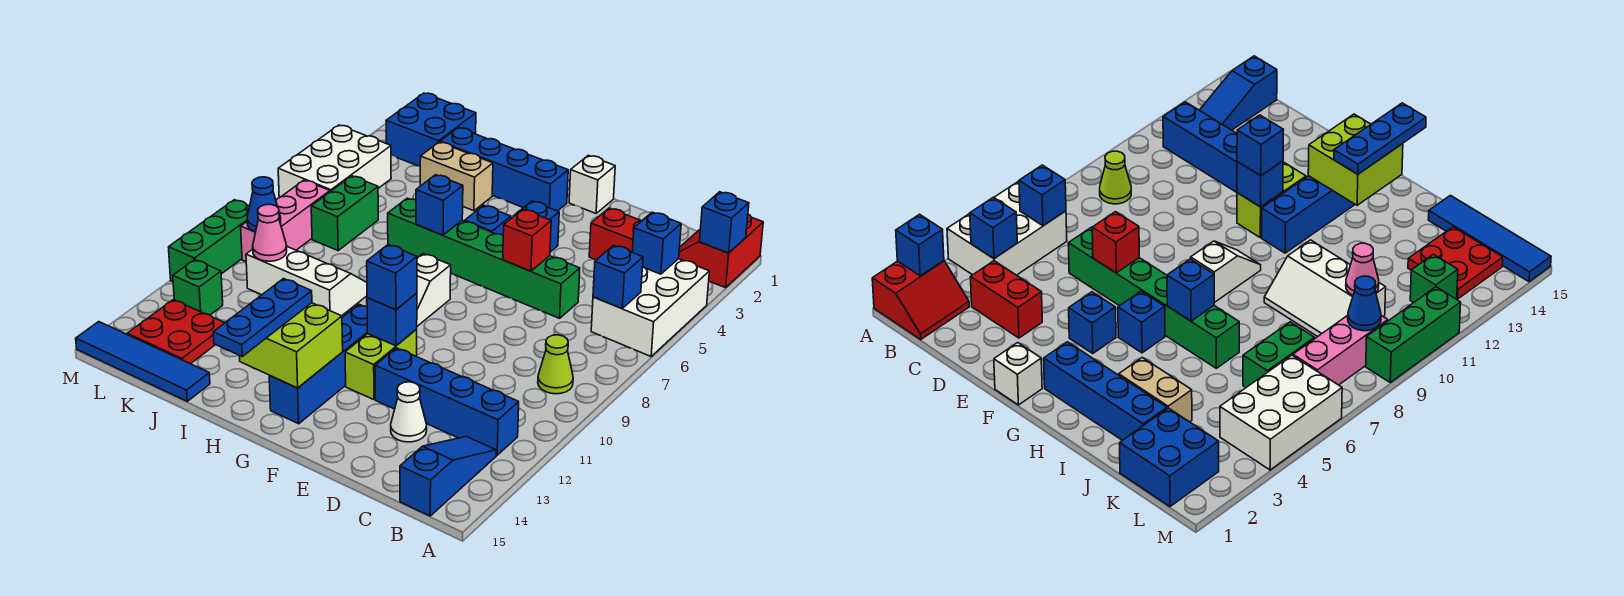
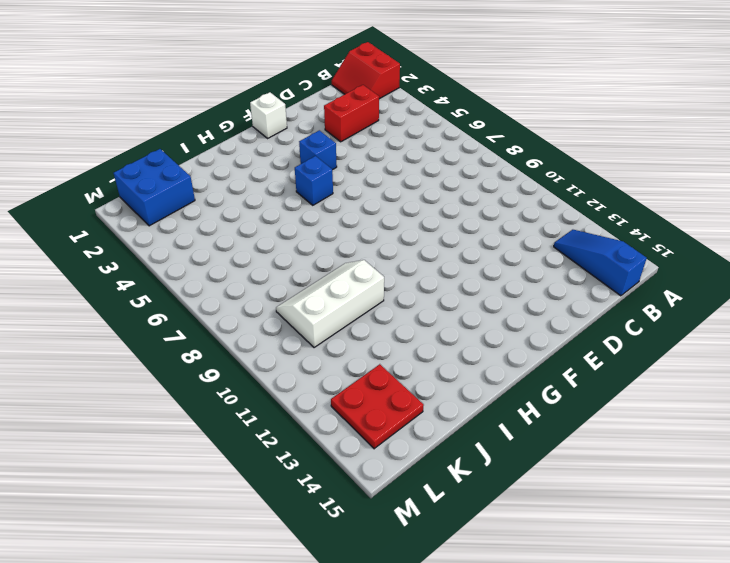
none -> white brick A4:B6 level 1
none -> lime cone B9 level 1
none -> blue brick B12:E12 level 1
none -> green brick D6:I6 level 1

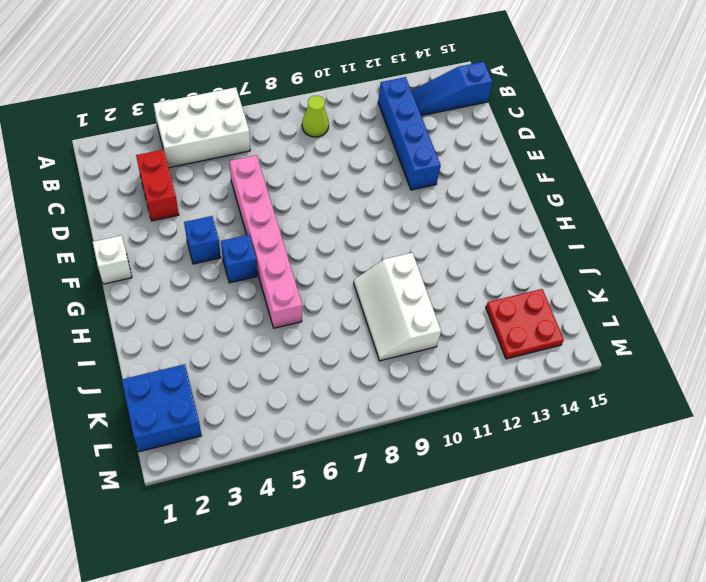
pink brick D6:I6 level 1 -> green brick D6:I6 level 1
none -> red slope A1:B2 level 1 top A
none -> white cone D13 level 1
none -> lime brick F11:F12 level 1
none -> blue brick G2:J2 level 1

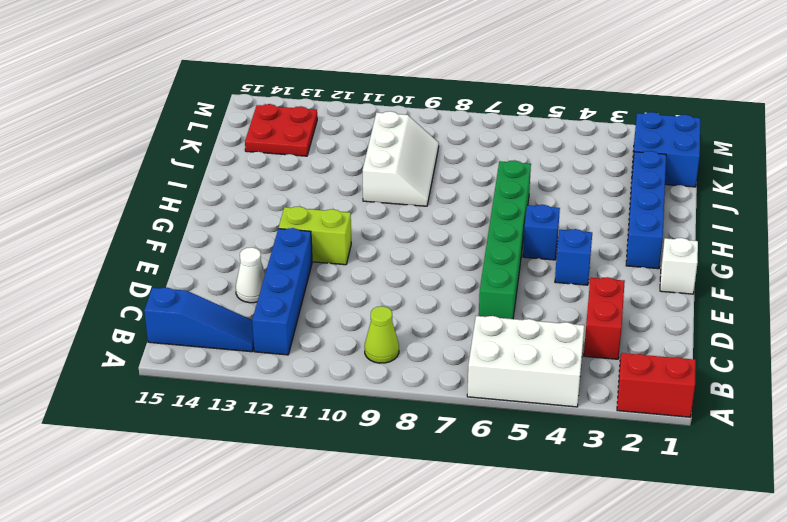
none -> white slope G8:G9 level 1 top 8
none -> blue brick G11:G14 level 1
none -> tan brick I3:J3 level 1
none -> blue tile J15:M15 level 1

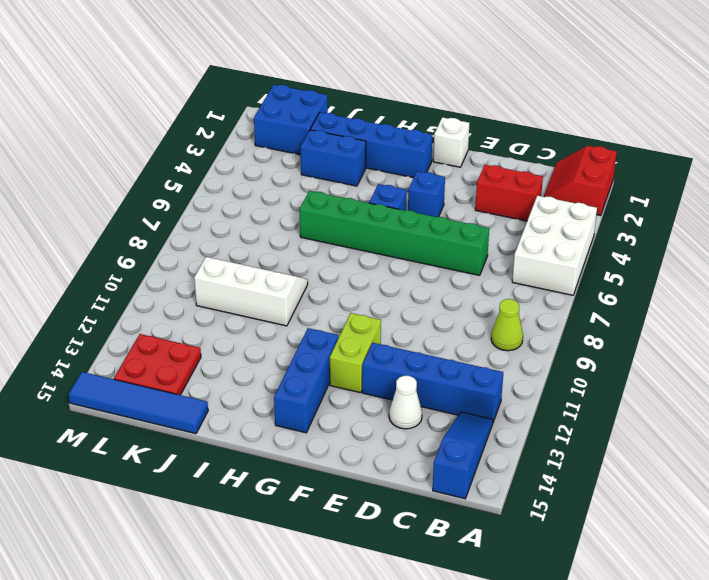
blue brick G12:G14 level 1 -> blue brick G11:G14 level 1
blue brick I3:J3 level 1 -> tan brick I3:J3 level 1
none -> white slope G8:G9 level 1 top 8
none -> green brick K6:K7 level 1
none -> white brick L4:M6 level 1
none -> pink brick L7:L9 level 1

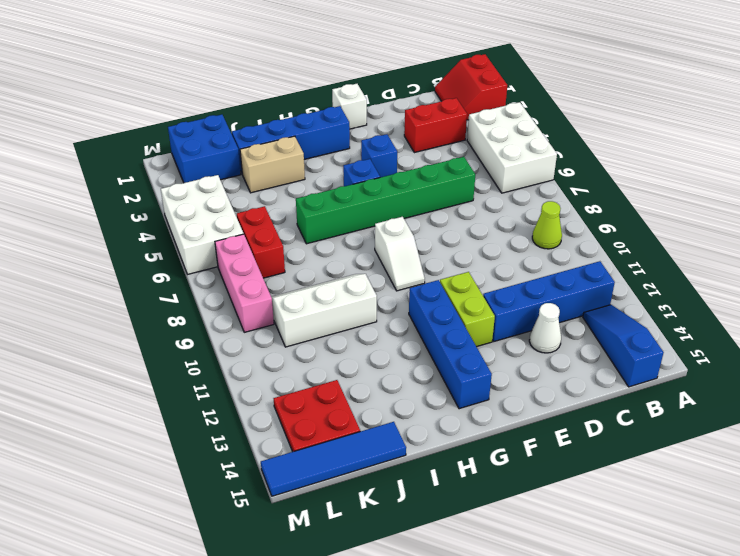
red brick K6:K7 level 1 -> green brick K6:K7 level 1
none -> green brick L12 level 1
none -> green brick M9:M11 level 1
none -> blue brick A2 level 2
none -> blue brick B4 level 2

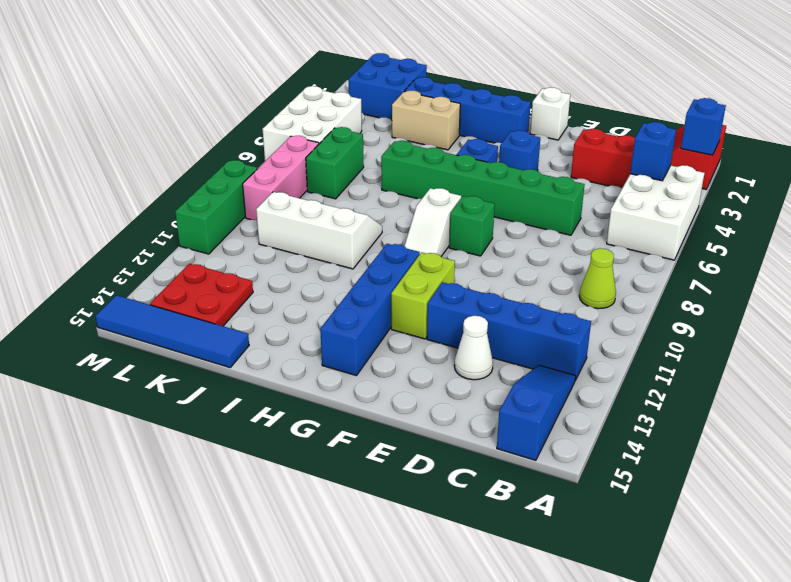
green brick F8 level 1 -> green brick L12 level 1
none -> blue brick B6 level 2
none -> red brick E6 level 2
none -> blue brick F11 level 2
none -> lime brick G13:H14 level 2

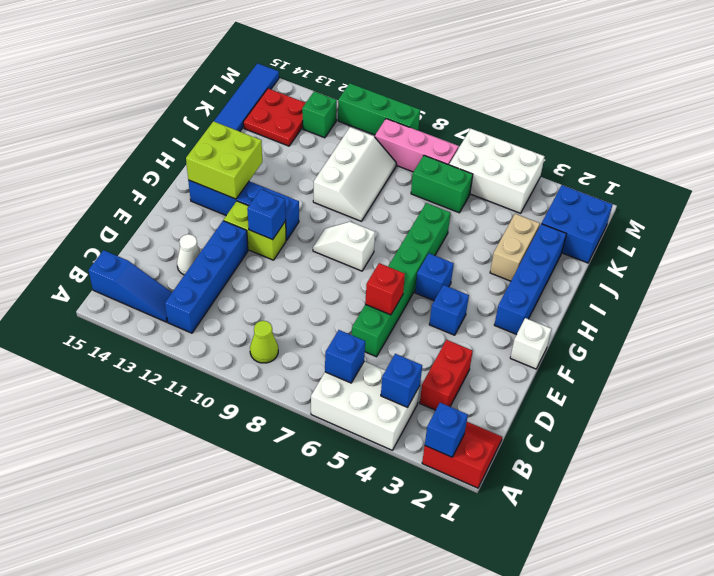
none -> blue brick H6 level 2
none -> pink cone K10 level 2
none -> blue cone L9 level 2
none -> blue brick F11 level 3

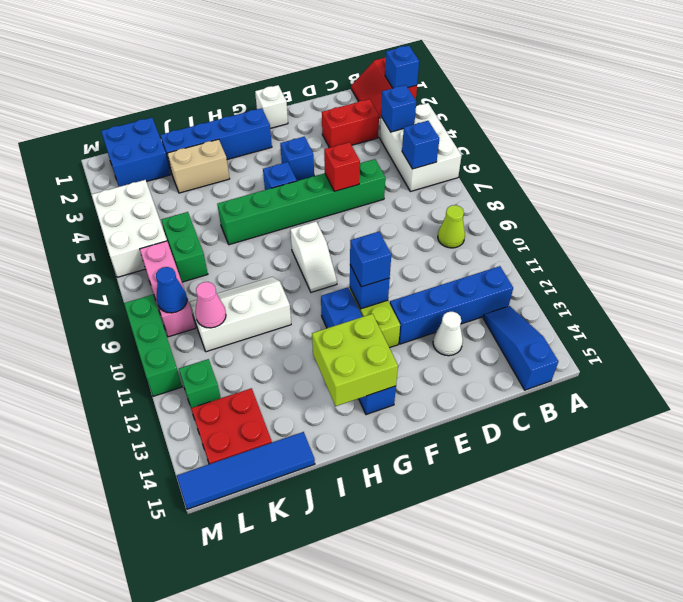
none -> blue brick H6 level 2
none -> blue plate H13:H15 level 3

